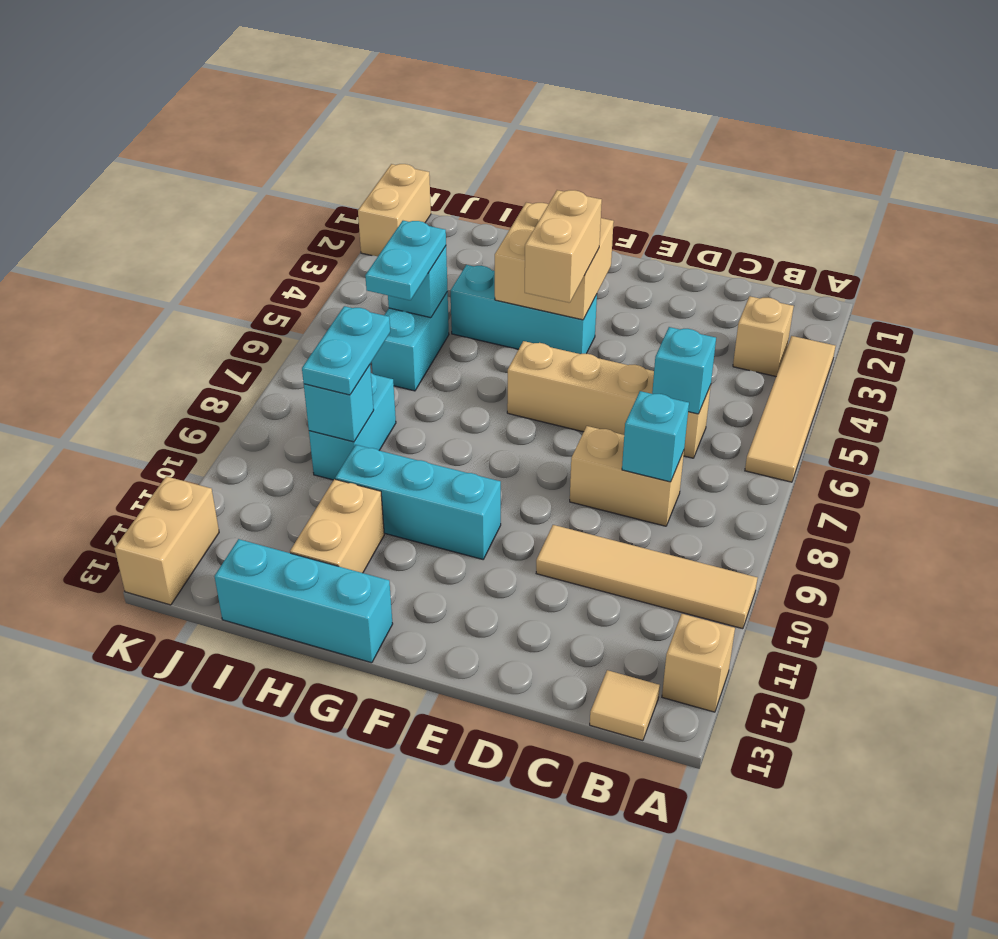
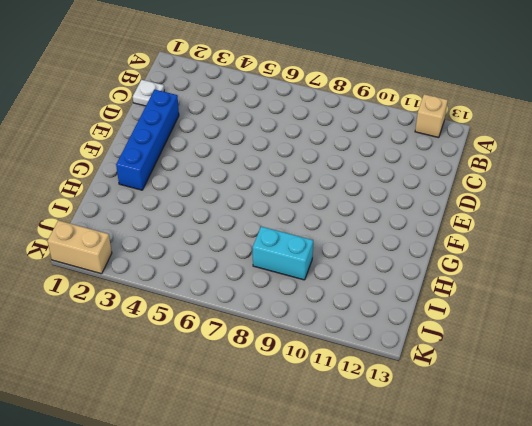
white plate C1 level 1 -> none
blue brick D2:G2 level 1 -> none
none -> tan tile A3:A6 level 1
none -> tan tile A10:D10 level 1
none -> tan brick B3 level 1

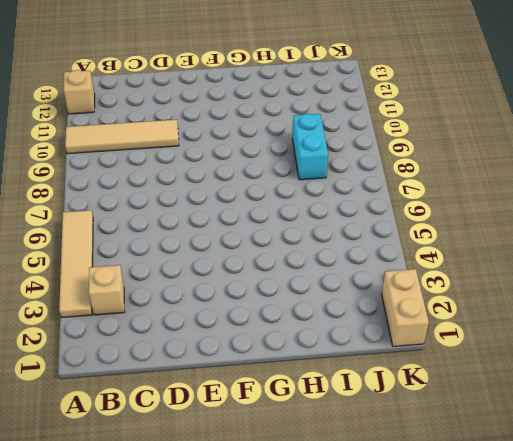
none -> tan tile B13 level 1
none -> tan brick C6:F6 level 1
none -> tan brick C8:D8 level 1

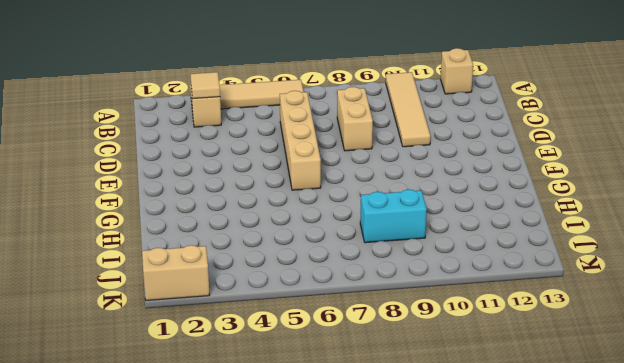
tan tile B3 level 2 -> tan tile B13 level 1
none -> cyan brick F4:H4 level 1
none -> cyan brick F10:H10 level 1
none -> cyan brick G13:I13 level 1

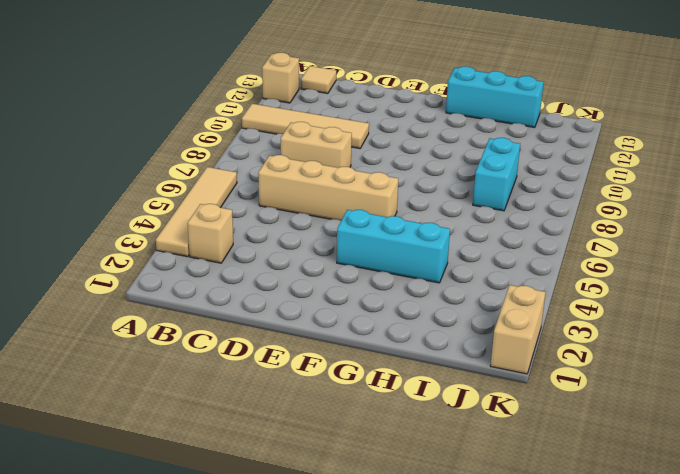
none -> cyan brick F10:H10 level 1
none -> tan brick H11:H12 level 1
none -> cyan brick I5:I6 level 1

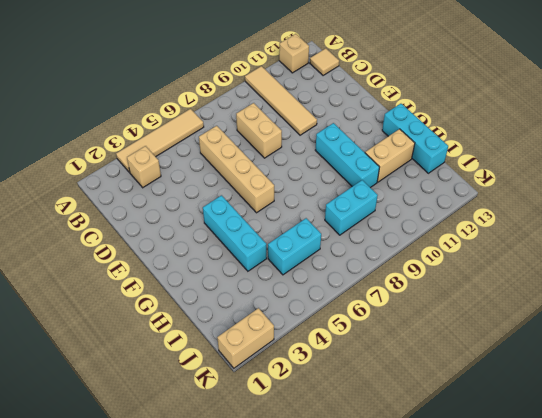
none -> tan brick K12:K13 level 1
none -> cyan brick C6 level 2
none -> cyan brick C8 level 2

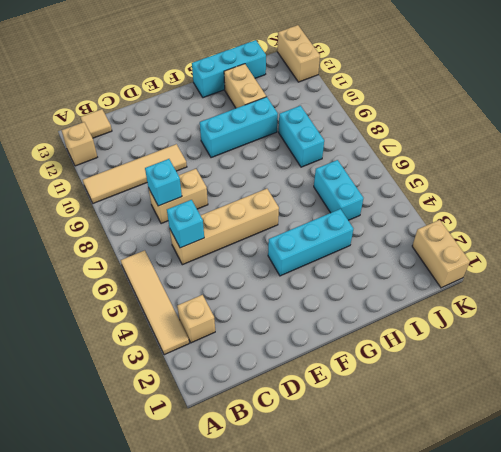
none -> tan brick F3:G4 level 2
none -> cyan brick I5 level 2
none -> cyan brick I9 level 2

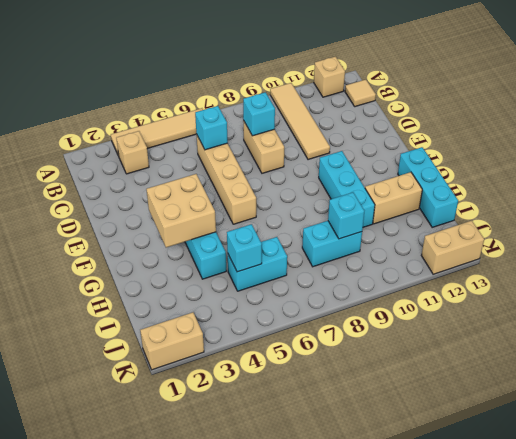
none -> tan brick F4:F5 level 3
none -> cyan plate I5:I6 level 3
none -> cyan plate I8:I9 level 3

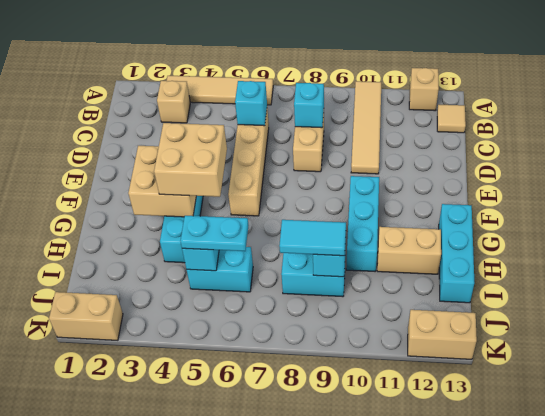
tan brick F4:G5 level 3 -> tan brick F4:F5 level 3
cyan tile I8:I9 level 3 -> cyan plate I8:I9 level 3

